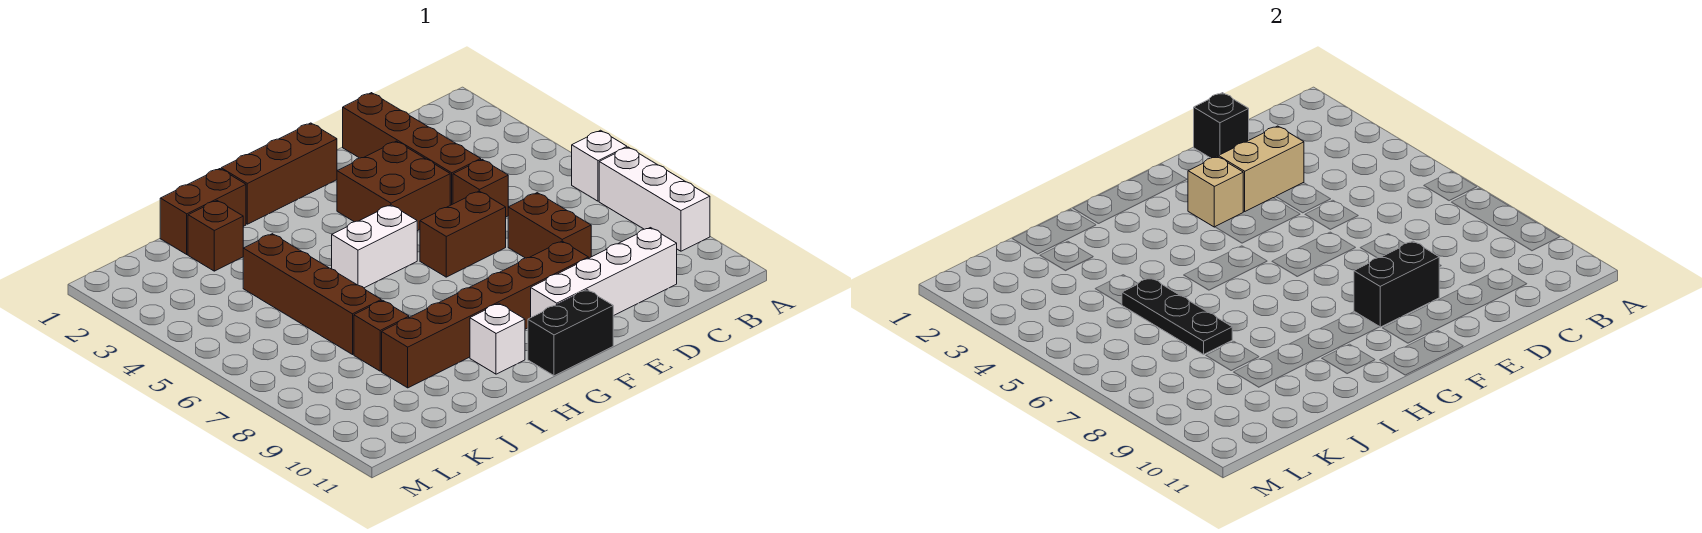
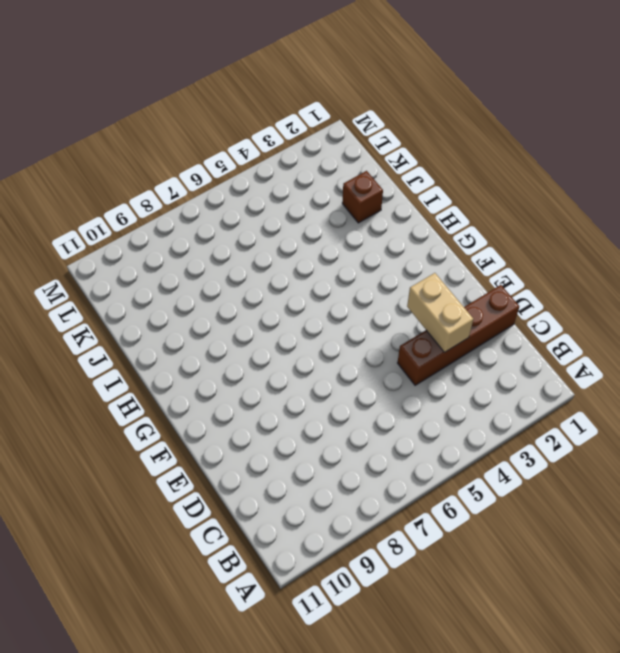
none -> white brick A6 level 1
none -> white brick A7:A9 level 1
none -> white brick C10:F10 level 1

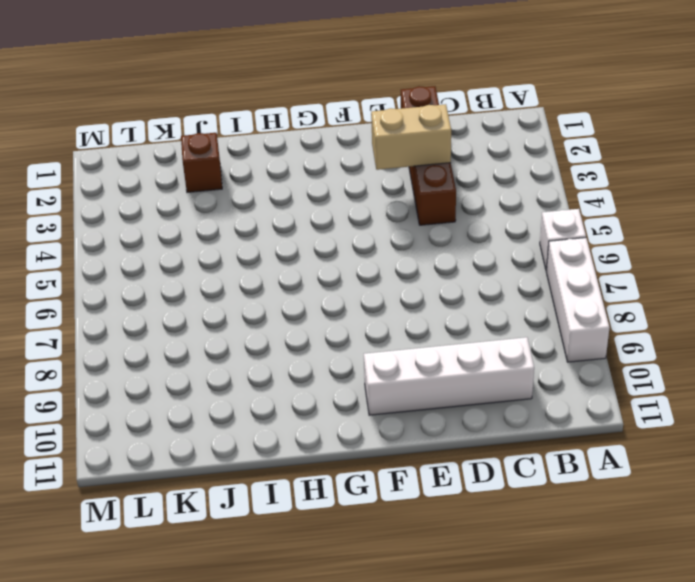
none -> brown brick D5 level 1
none -> brown brick D7:D8 level 1
none -> brown brick E3:F4 level 1

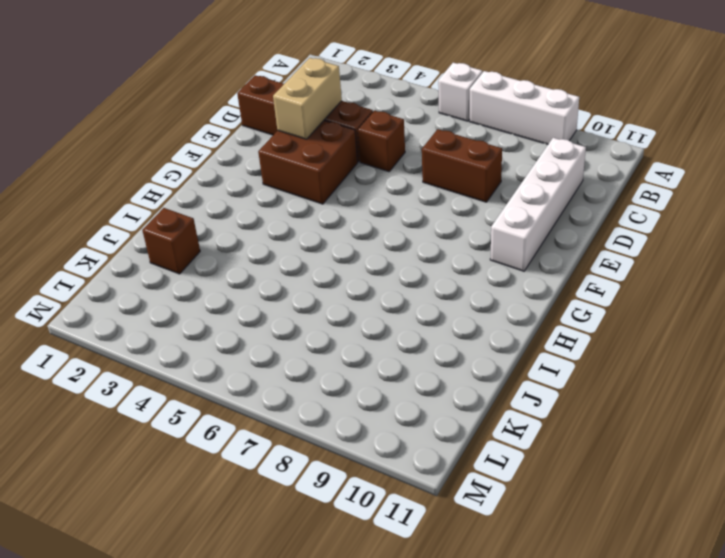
none -> brown brick E6:F6 level 1
none -> brown brick E9:J9 level 1
none -> brown brick F1:H1 level 1

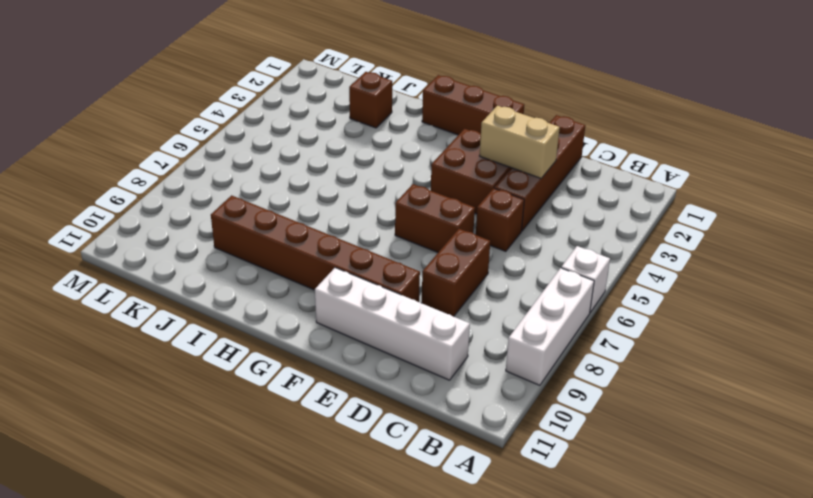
none -> black brick F11:G11 level 1
none -> white brick G5:H5 level 1
none -> white brick H10 level 1

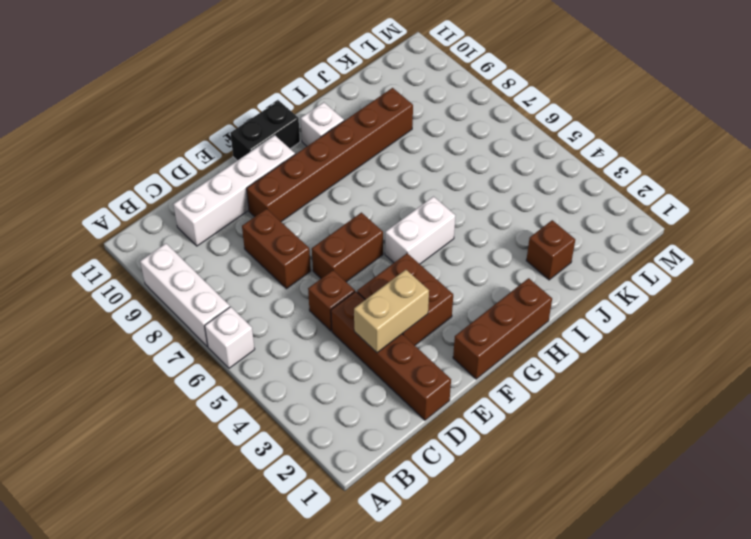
none -> brown brick I1:J1 level 1
none -> brown brick J4:J7 level 1
none -> brown brick J8 level 1

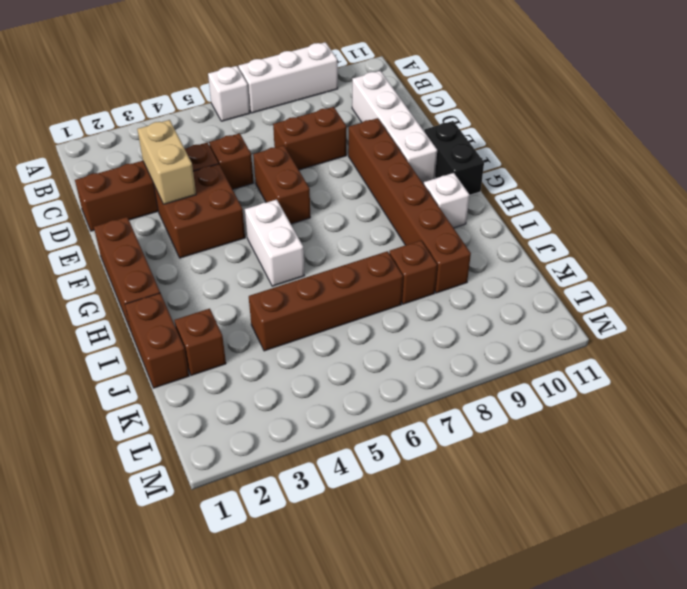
none -> black brick D1 level 2
none -> black brick E9:F9 level 2
none -> tan brick F3 level 2

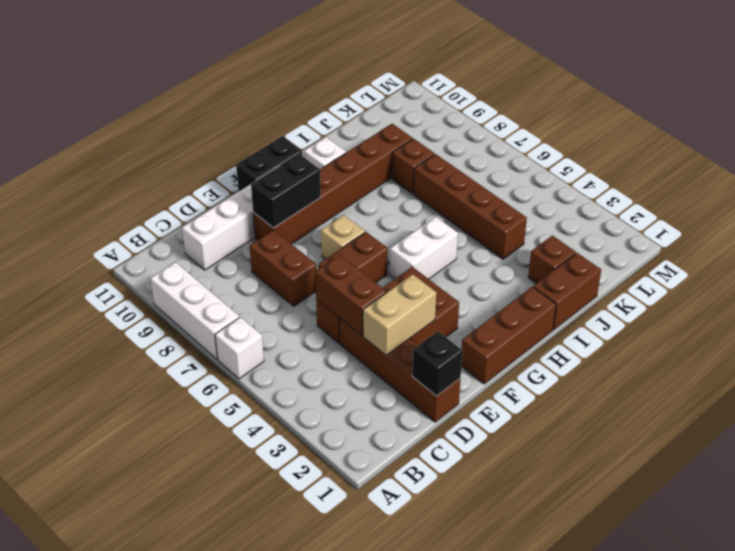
brown brick D4:D5 level 2 -> none
tan brick F7 level 1 -> tan brick F3 level 2
none -> black plate J5:J7 level 2

